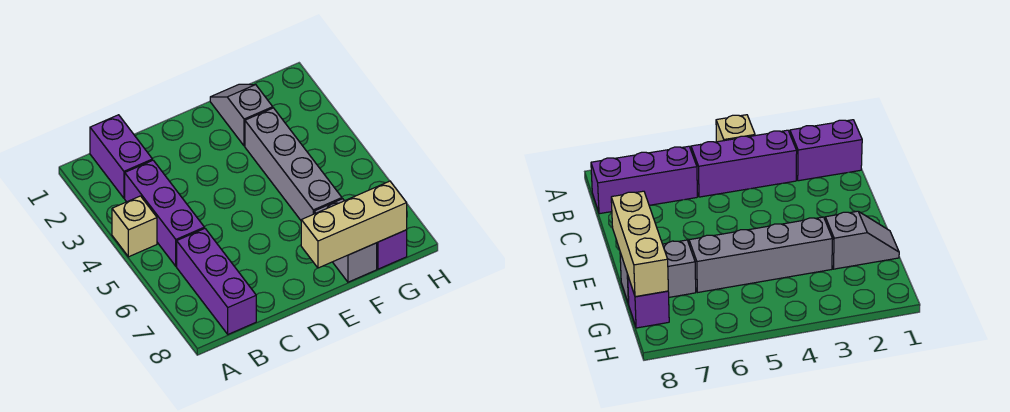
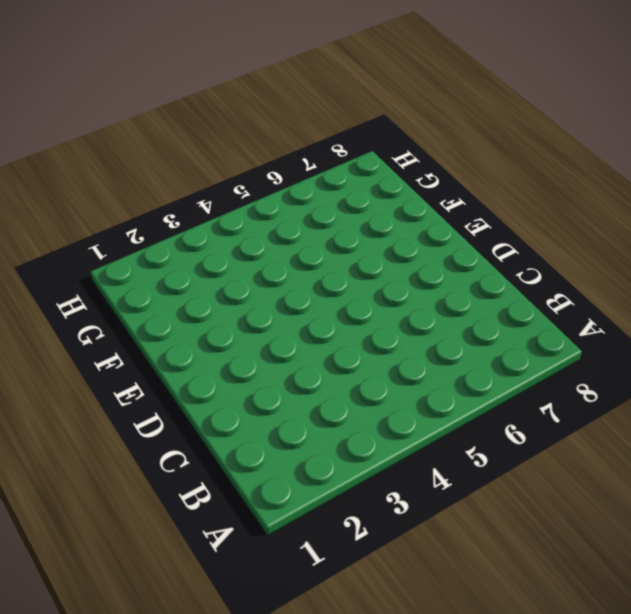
none -> tan brick A4 level 1
none -> purple brick B1:B2 level 1

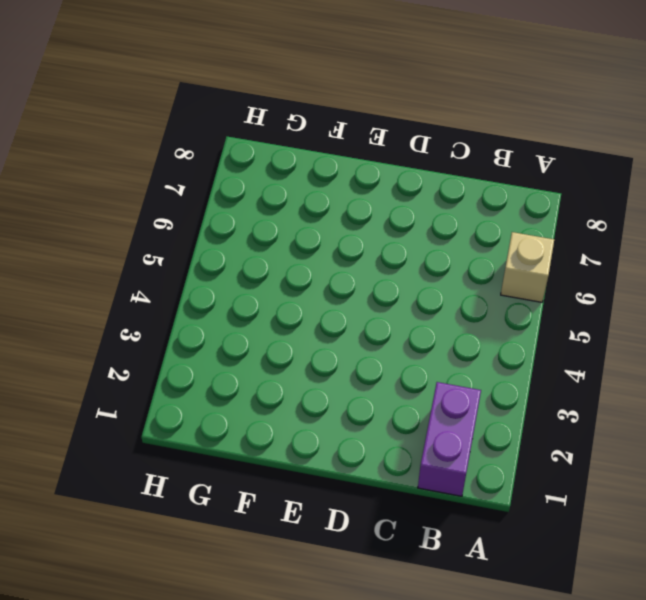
tan brick A6 level 1 -> tan brick A4 level 1
none -> purple brick B3:B5 level 1
none -> purple brick B6:B8 level 1

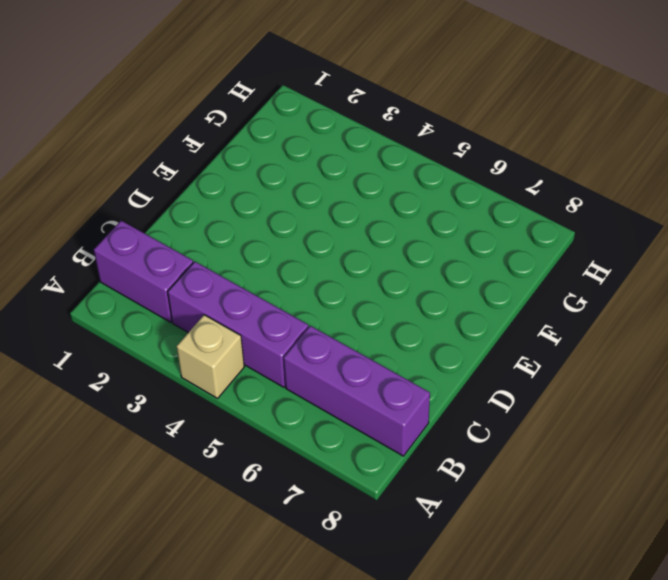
none -> grey slope F1:F2 level 1 top 2
none -> grey brick F3:F6 level 1

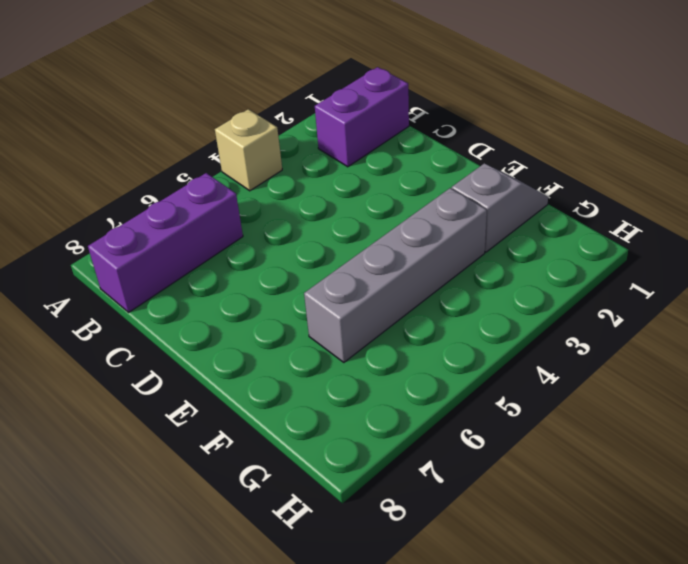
none -> purple brick B3:B5 level 1
none -> grey brick F7:F8 level 1

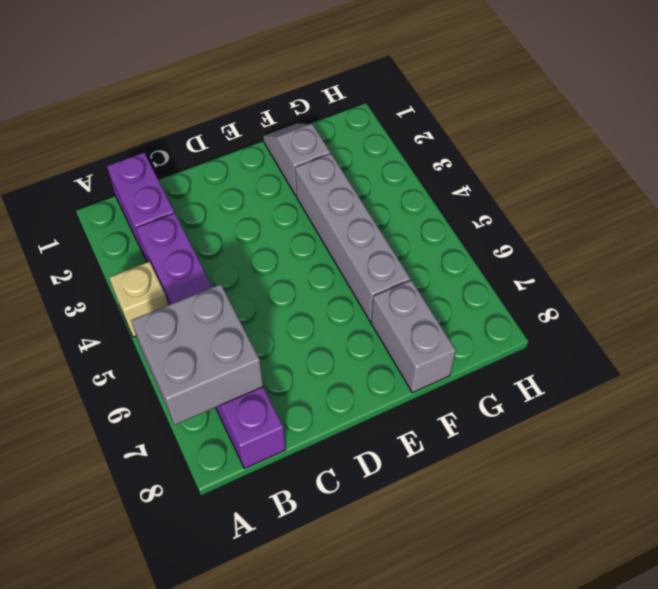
grey brick A6:B7 level 2 -> none
none -> purple brick G8 level 1
none -> tan brick E8:G8 level 2

